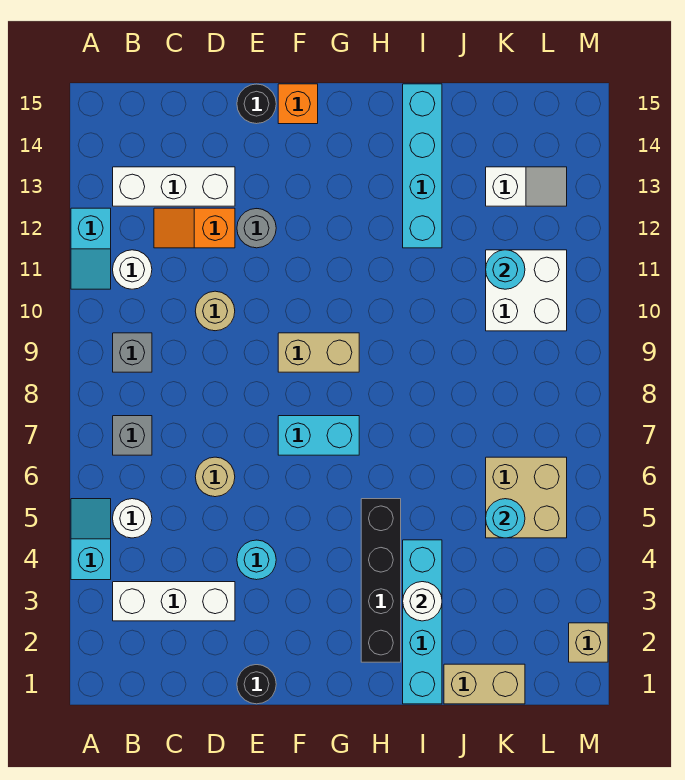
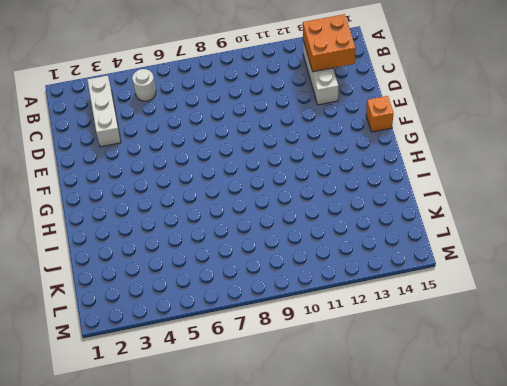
orange brick B13:C14 level 2 -> none
none -> cyan slope A4:A5 level 1 top 4
none -> cyan slope A11:A12 level 1 top 12
none -> grey brick B7 level 1

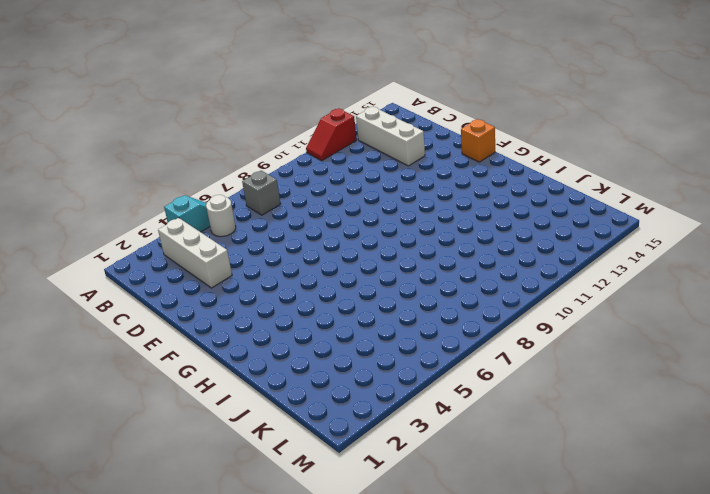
red slope A11:A12 level 1 top 12 -> cyan slope A11:A12 level 1 top 12
none -> grey brick B9 level 1
none -> white round brick B11 level 1
none -> orange slope C12:D12 level 1 top D

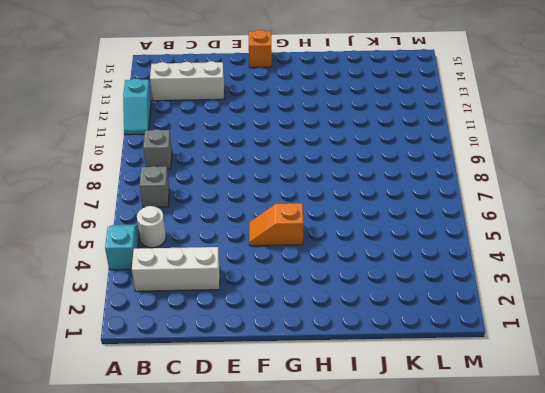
orange slope F5:G5 level 1 top G -> orange slope C12:D12 level 1 top D
none -> white round brick B11 level 1
none -> tan round brick D6 level 1
none -> tan round brick D10 level 1

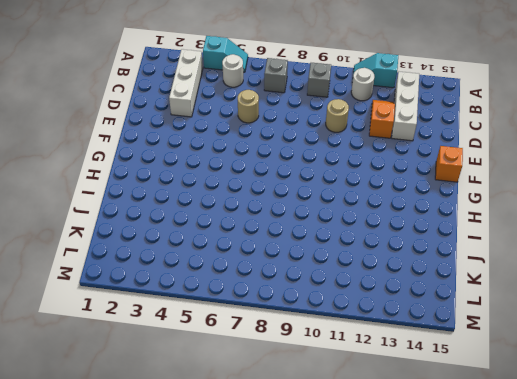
none -> black round brick E1 level 1
none -> cyan round brick E4 level 1
none -> grey round brick E12 level 1

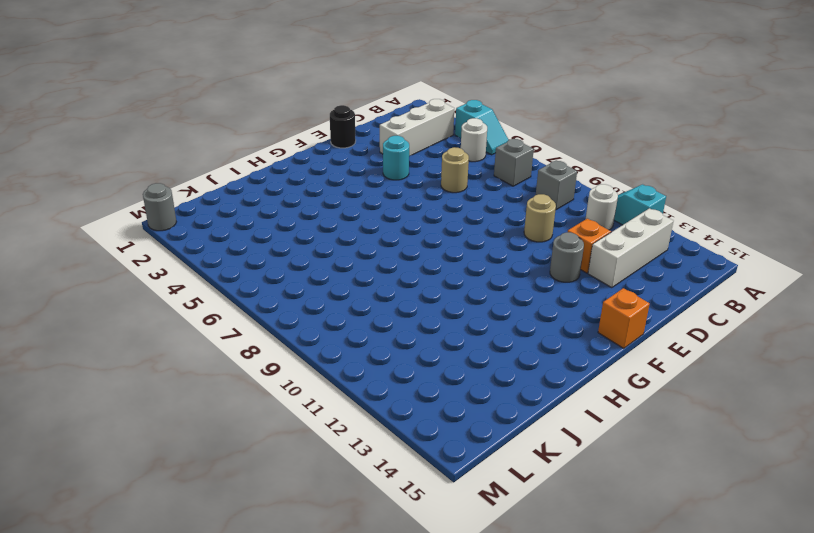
grey round brick M1 level 1 -> none
none -> black round brick E15 level 1
none -> cyan brick F7:G7 level 1
none -> tan brick F9:G9 level 1

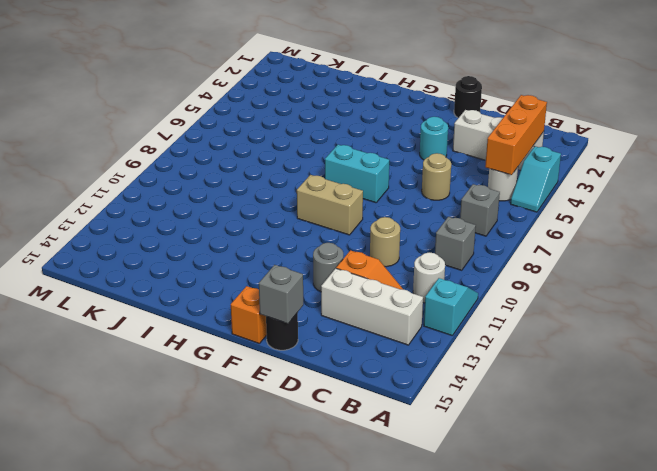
orange brick B3:B5 level 2 -> none
grey brick E15 level 2 -> none
none -> black brick H2:H5 level 1
none -> cyan brick I1:I4 level 1
none -> cyan brick I12:I15 level 1

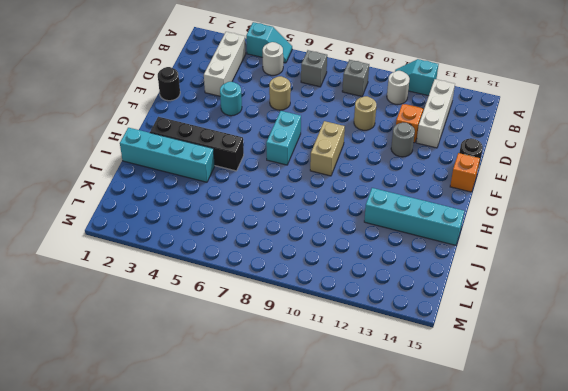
none -> tan brick J1:K1 level 1
none -> tan brick K5:L6 level 1
none -> white brick K10:L11 level 1

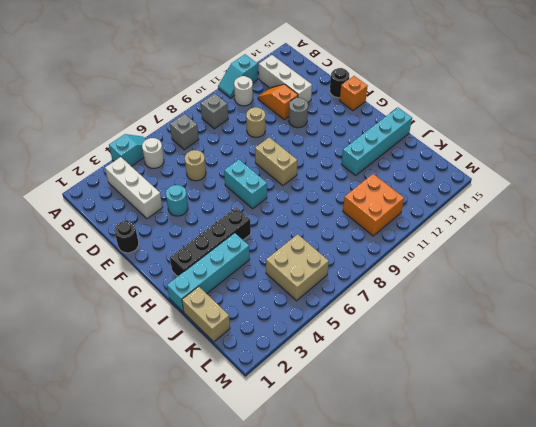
orange brick K10:L11 level 1 -> white brick K10:L11 level 1
none -> white slope K13:L13 level 1 top K
none -> tan brick M2 level 1
none -> white round brick I3 level 2

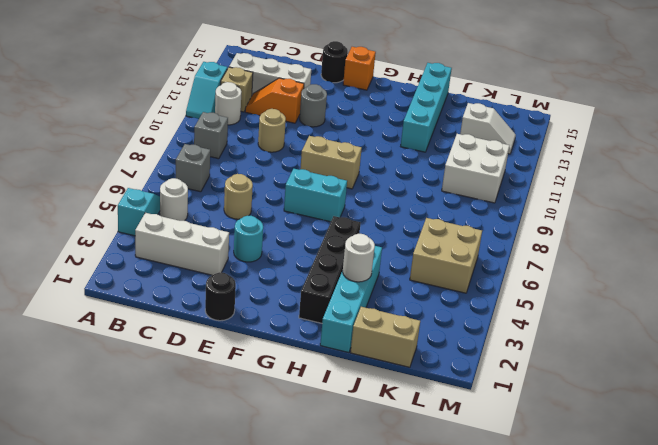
tan brick B12 level 1 -> tan brick M2 level 1
none -> cyan round brick K5 level 2
none -> cyan round brick K11 level 2

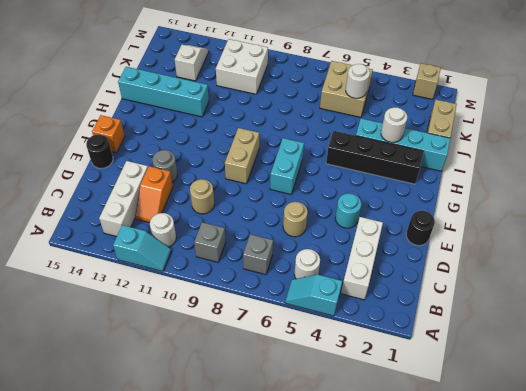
white round brick K5 level 2 -> cyan round brick K5 level 2
none -> cyan round brick K11 level 2

